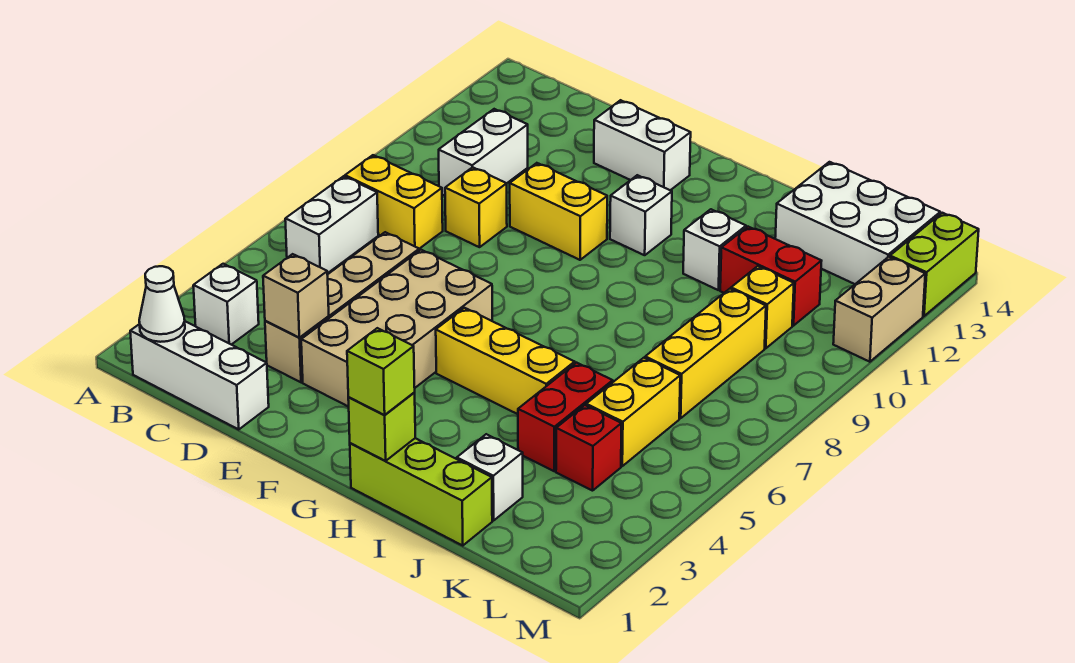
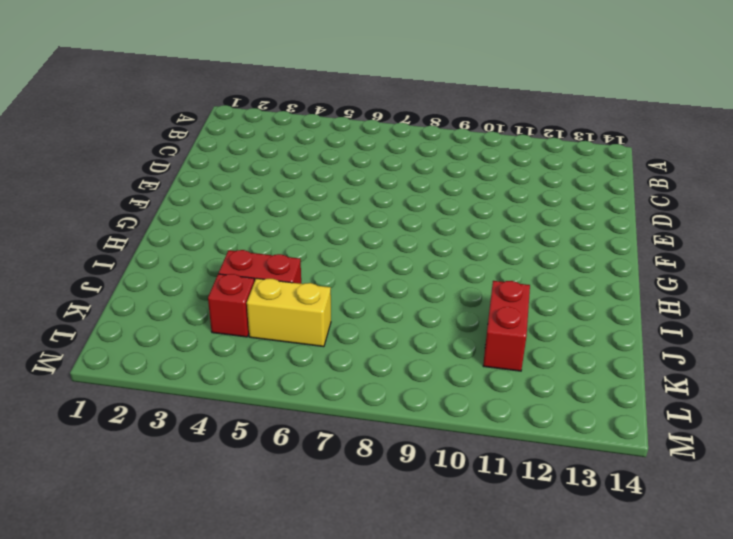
none -> white brick B1:D1 level 1
none -> white brick B3 level 1
none -> white brick B6:B7 level 1

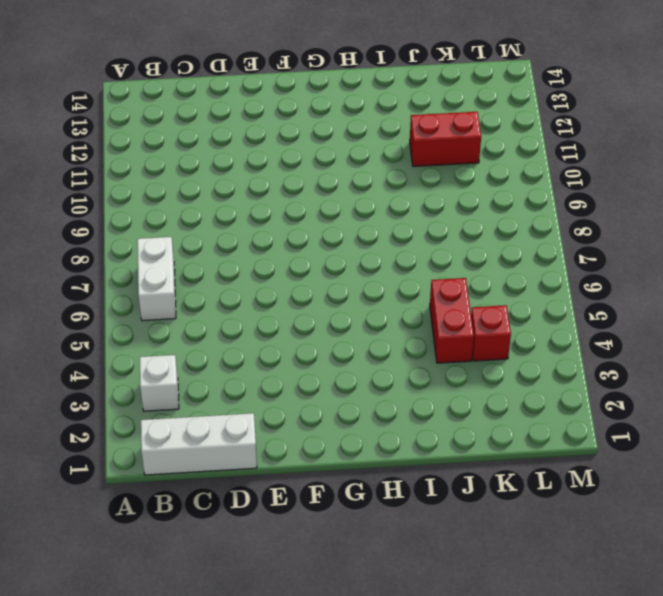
none -> yellow brick B8:C8 level 1
none -> white brick C10:C11 level 1
none -> tan brick D3:D6 level 1

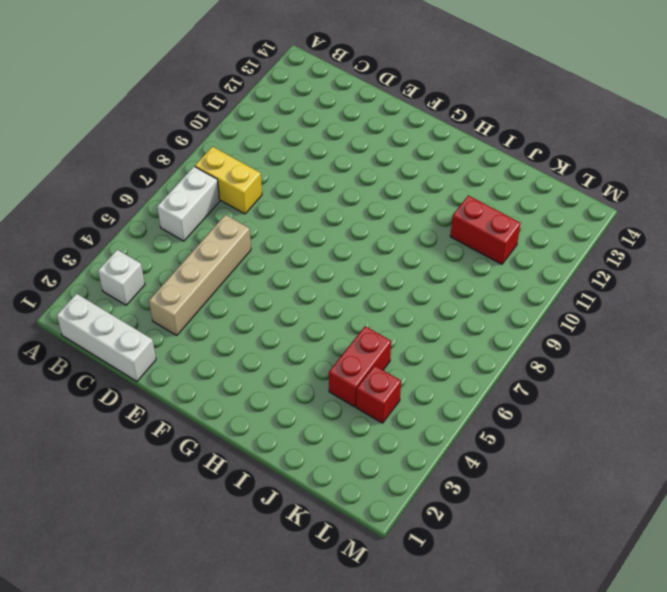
none -> white brick C10:C11 level 1
none -> yellow brick D9 level 1
none -> tan brick E3:F6 level 1

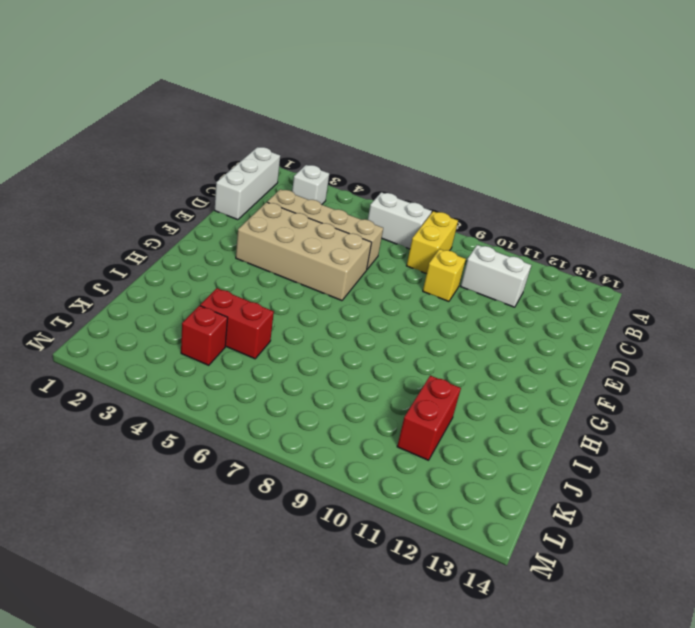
none -> yellow brick E10:F10 level 1
none -> white brick E13:F13 level 1
none -> yellow brick G5:I5 level 1

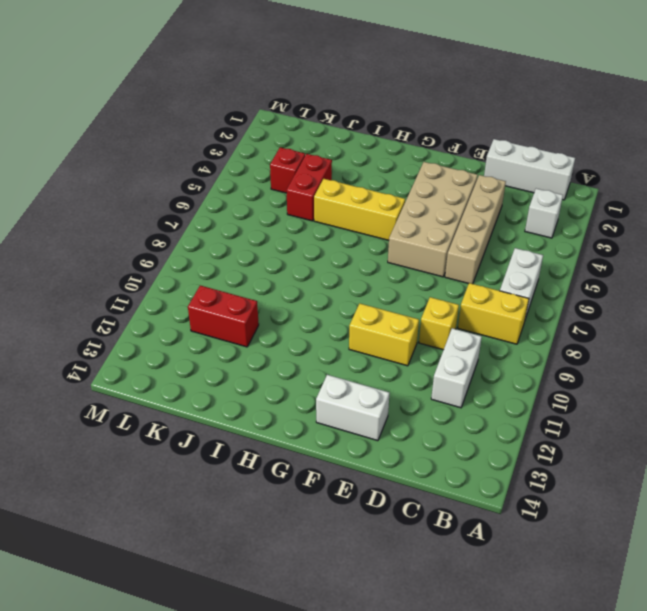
none -> white brick G11 level 1
none -> lime brick H1:J1 level 1
none -> white brick I11 level 1

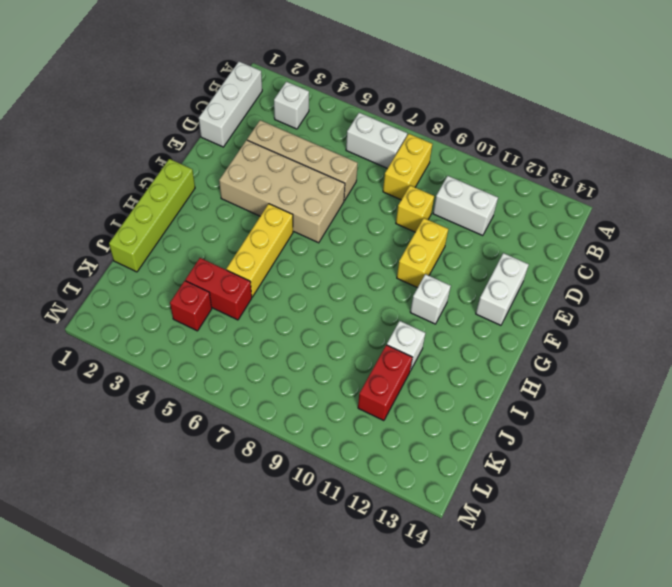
lime brick G1:J1 level 1 -> lime brick H1:J1 level 1
none -> white brick J2 level 1
none -> white brick J13:L14 level 1
none -> yellow brick K5:K6 level 1

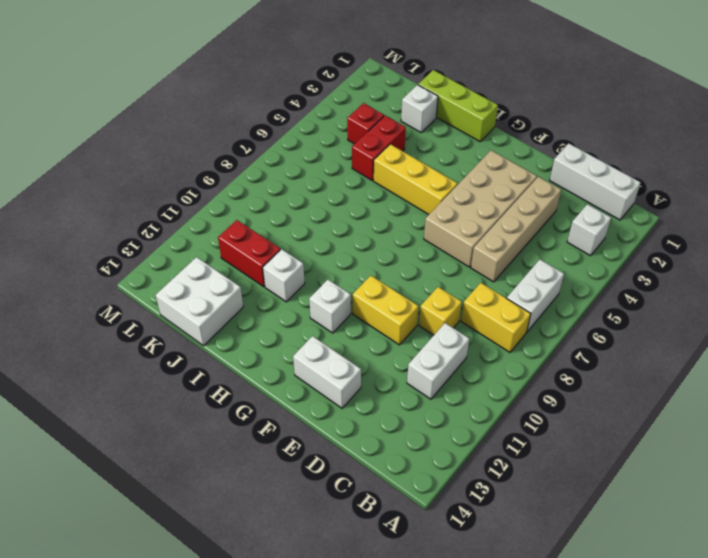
white brick J13:K14 level 1 -> white brick J13:L14 level 1
none -> yellow brick K5:K6 level 1
none -> yellow brick K7:K9 level 1
none -> yellow brick K10 level 1

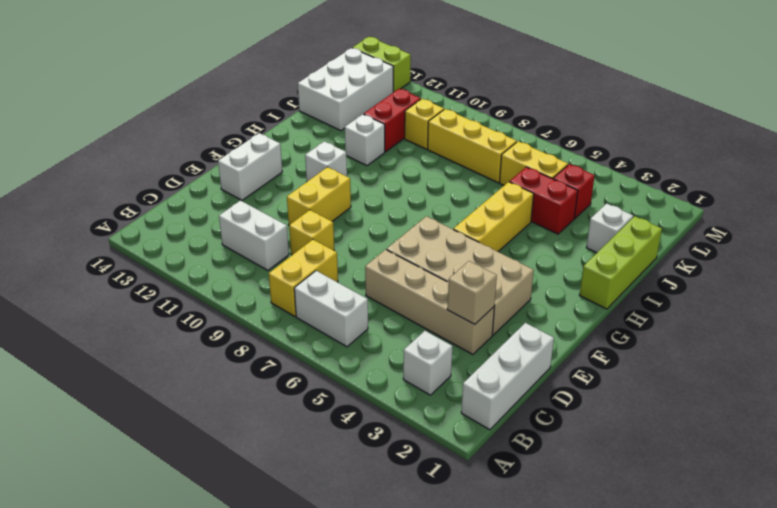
none -> tan brick M11:M12 level 1
none -> white cone B1 level 2
none -> lime brick H1 level 2

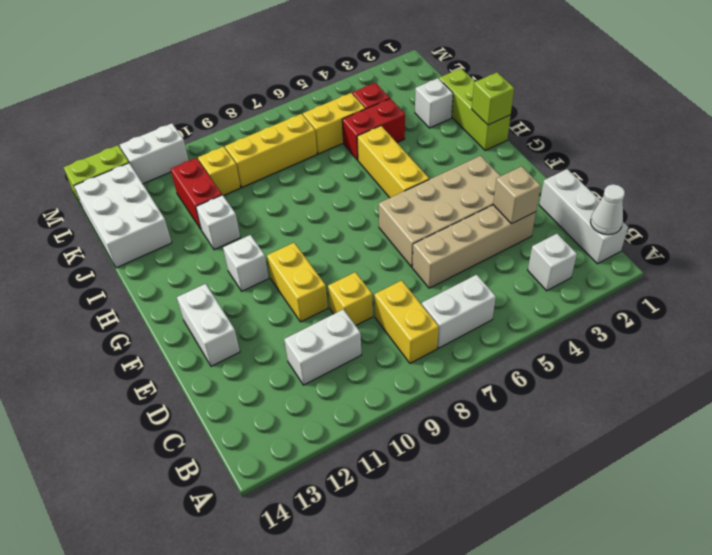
white brick M11:M12 level 1 -> tan brick M11:M12 level 1
none -> lime brick H1 level 3

